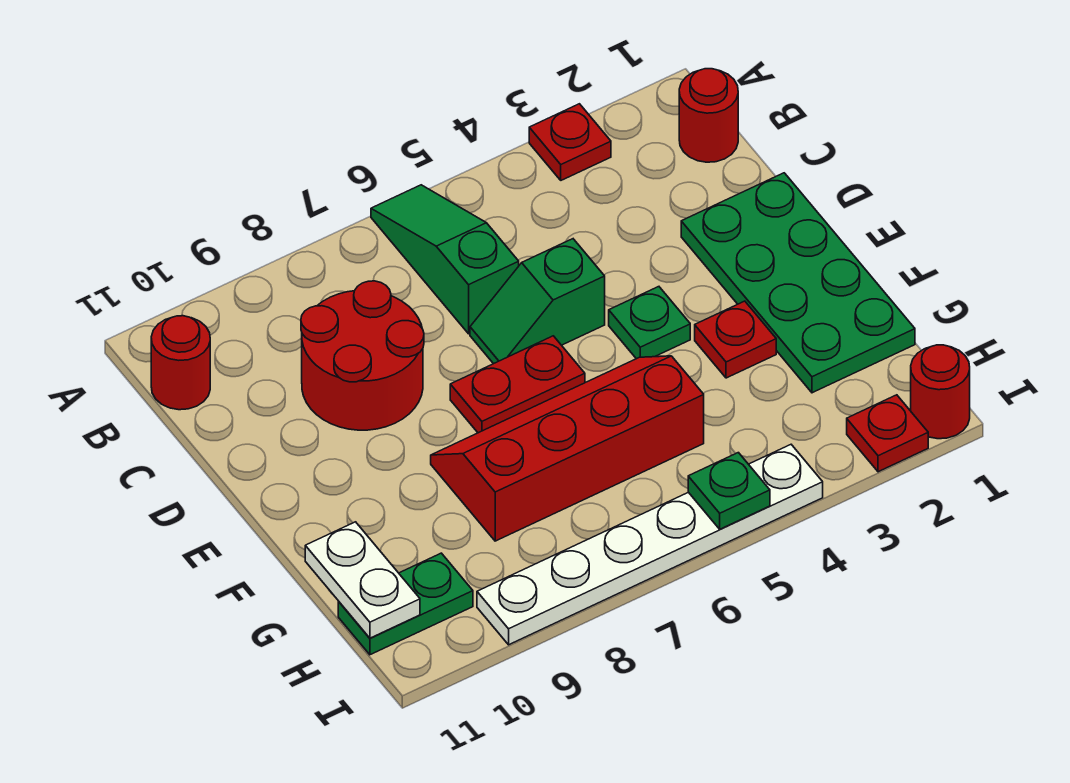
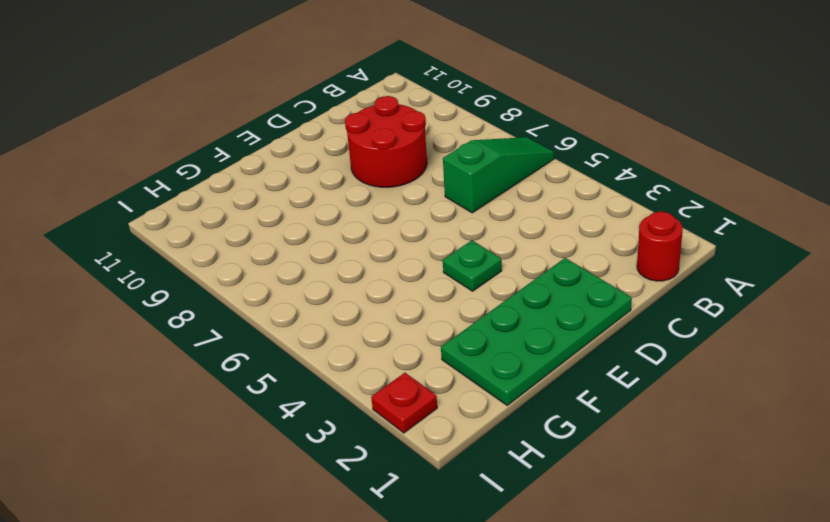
none -> red plate A3 level 1
none -> red round brick B11 level 1
none -> green slope D5:D6 level 1 top 5

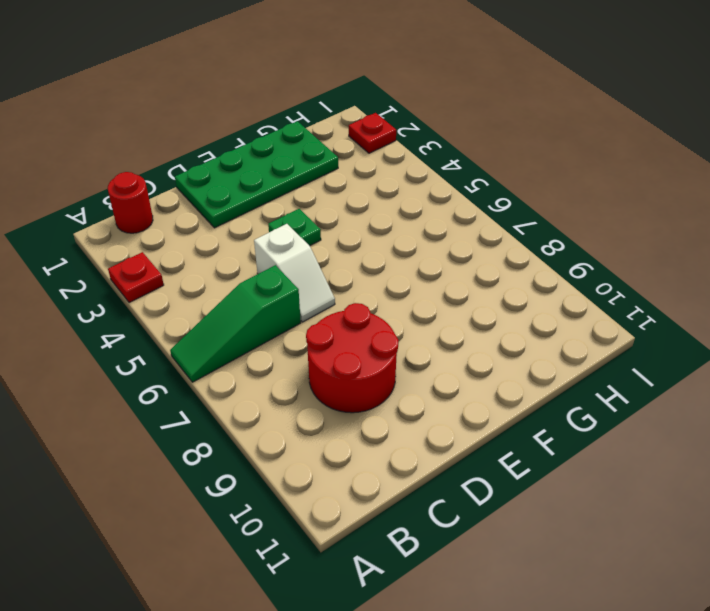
white slope D5:D6 level 1 top 5 -> green slope D5:D6 level 1 top 5
none -> red round brick B11 level 1
none -> red plate E6:E7 level 1
none -> red plate F3 level 1

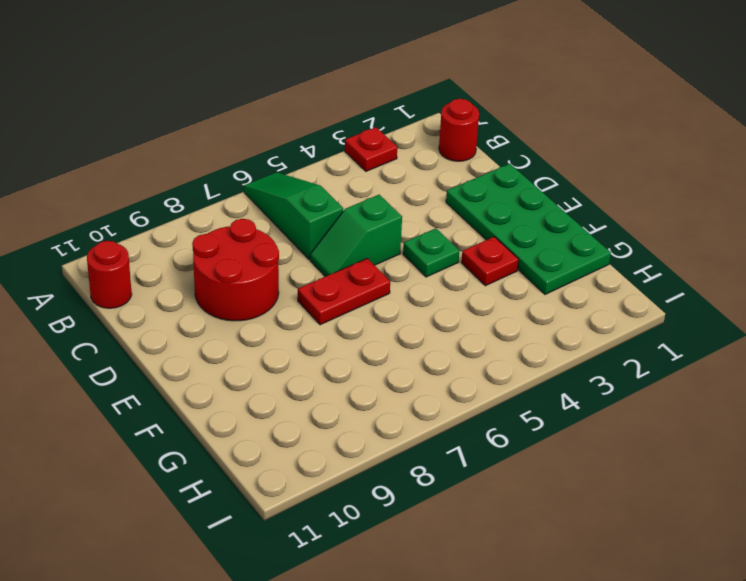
none -> red slope F5:G8 level 1 top G
none -> green plate H10:H11 level 1
none -> red round brick I1 level 1

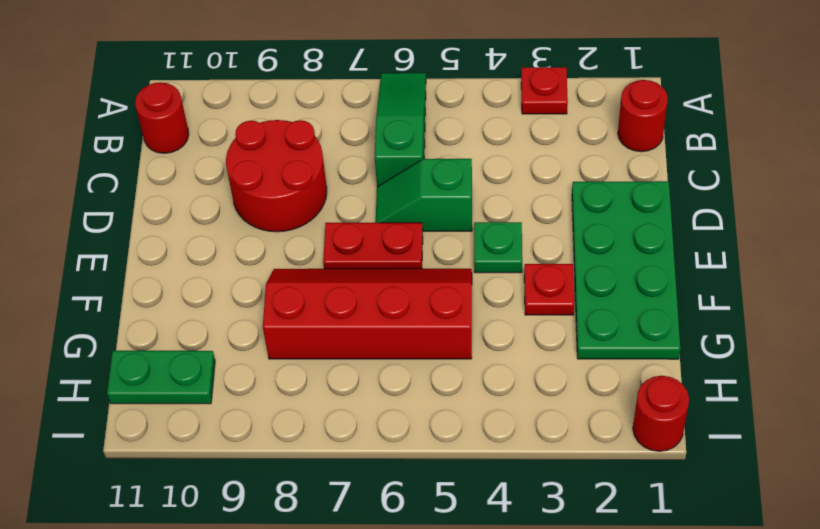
none -> red plate I2 level 1
none -> white plate I4:I9 level 1
none -> white plate G11:H11 level 2

